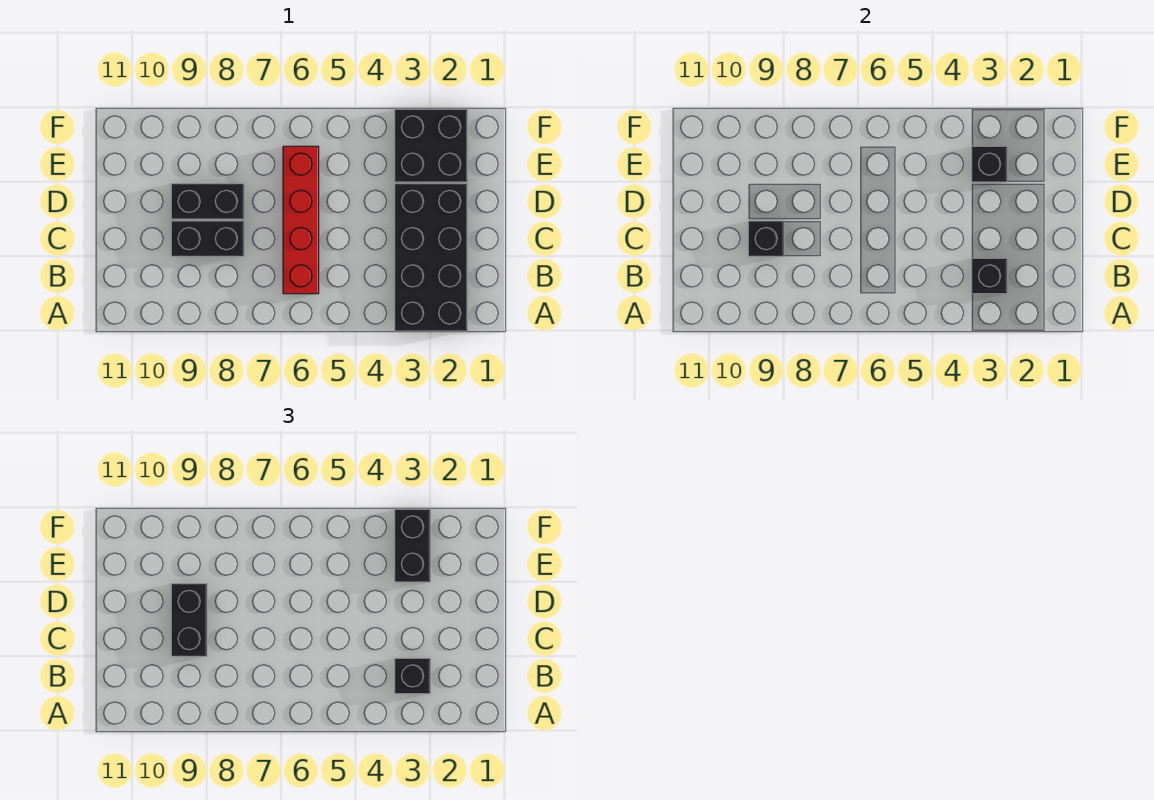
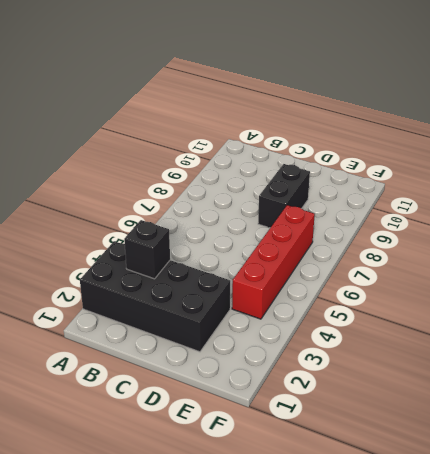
red brick E4:E7 level 1 -> red brick B6:E6 level 1
none -> black brick C8:C9 level 1
none -> black brick E2:F3 level 1

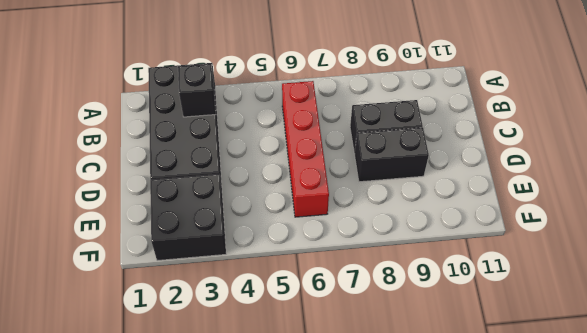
none -> black brick C9 level 2
none -> black brick E3 level 2

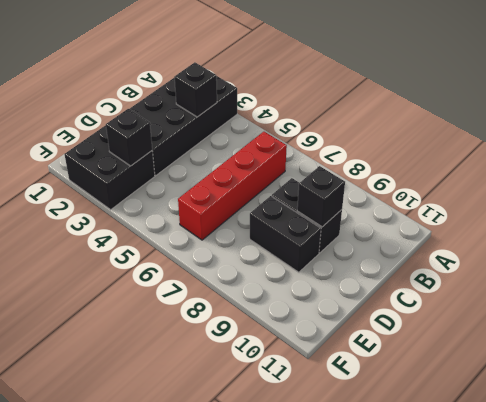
none -> black brick B3 level 3
none -> black brick C9:D9 level 3

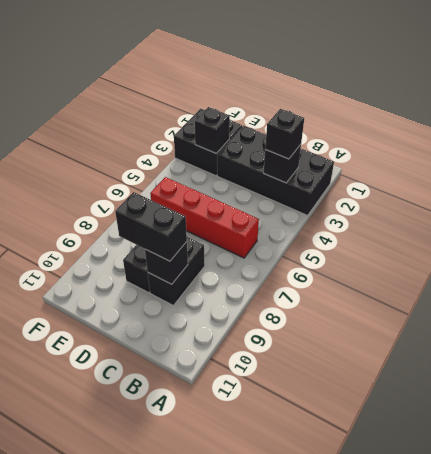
none -> black brick E3:F3 level 3

